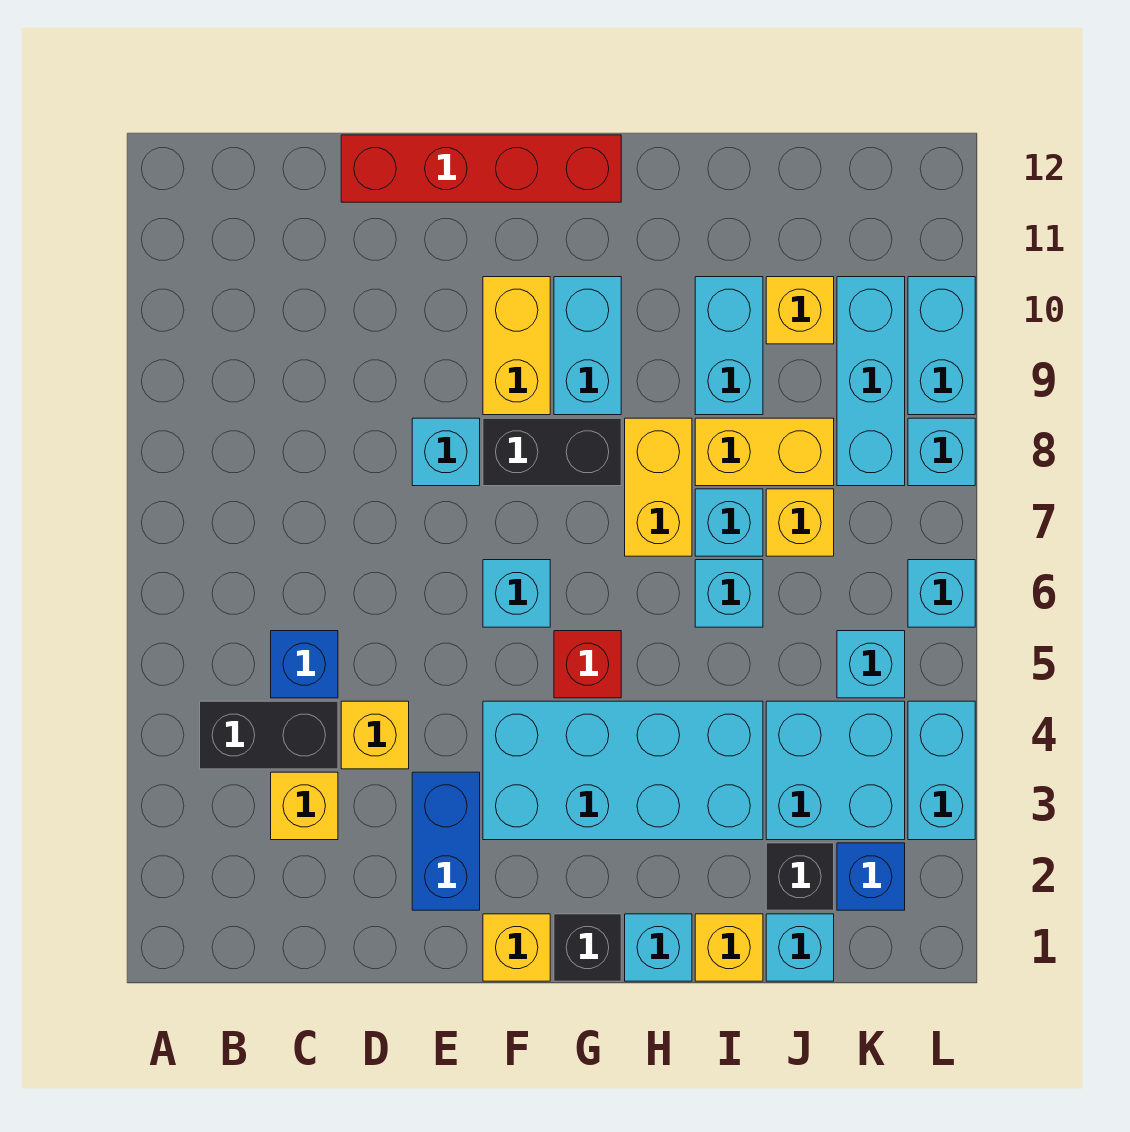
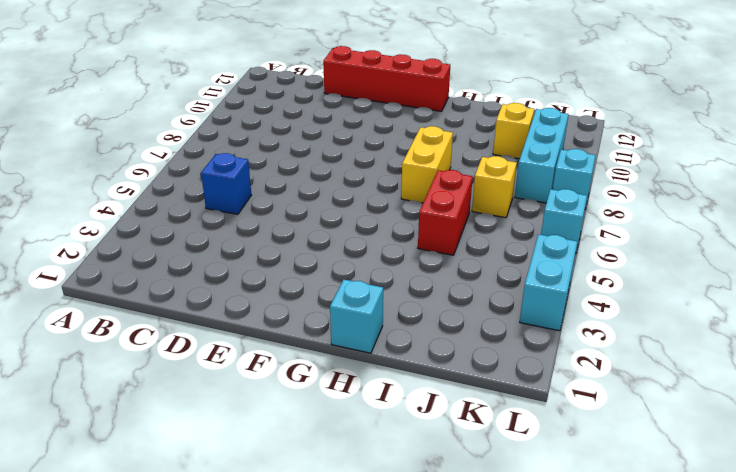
red brick I5:I6 level 1 -> cyan brick I6 level 1
none -> black brick B4:C4 level 1
none -> yellow brick C3 level 1
none -> yellow brick D4 level 1
none -> blue brick E2:E3 level 1

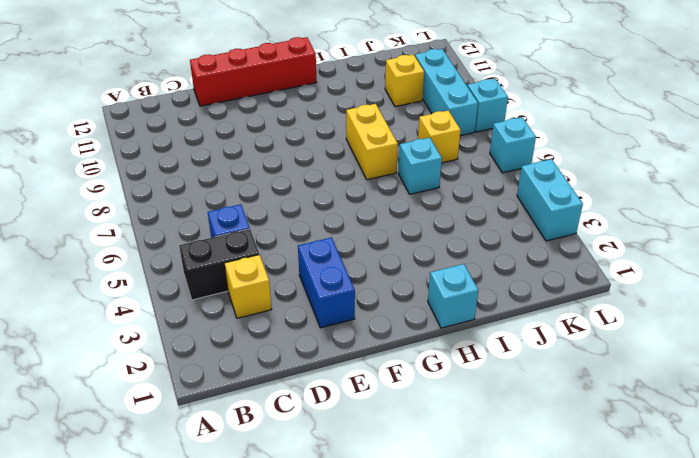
none -> yellow brick D4 level 1
none -> cyan brick E8 level 1
none -> yellow brick F1 level 1
none -> cyan brick F3:I4 level 1

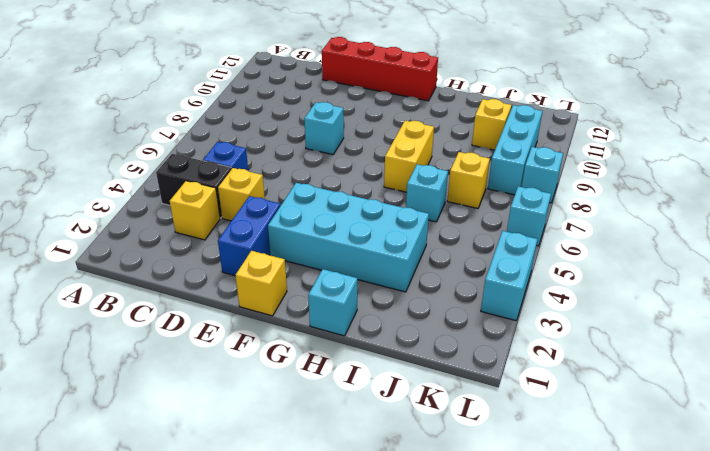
none -> cyan brick F6 level 1
none -> black brick F8:G8 level 1
none -> yellow brick F9:F10 level 1
none -> black brick G1 level 1

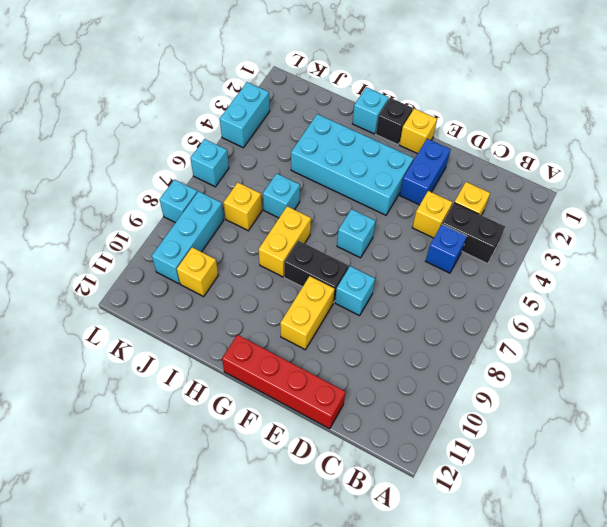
none -> red brick G5 level 1
none -> cyan brick G9:G10 level 1
none -> yellow brick I1 level 1
none -> cyan brick I7 level 1

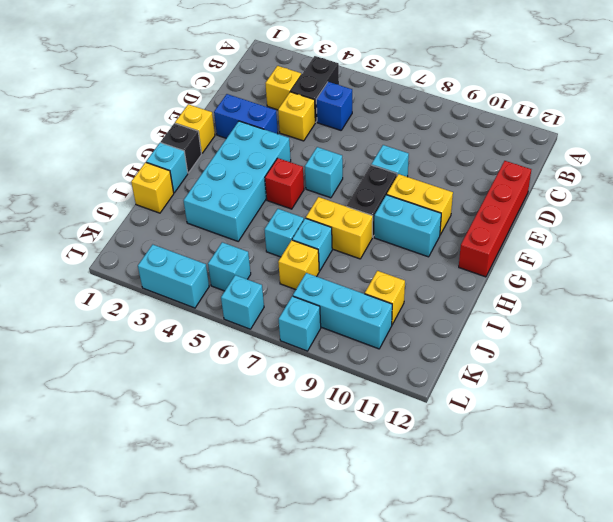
none -> yellow brick I8:J8 level 1
none -> cyan brick I9:I10 level 1
none -> cyan brick J1 level 1
none -> black brick J2 level 1

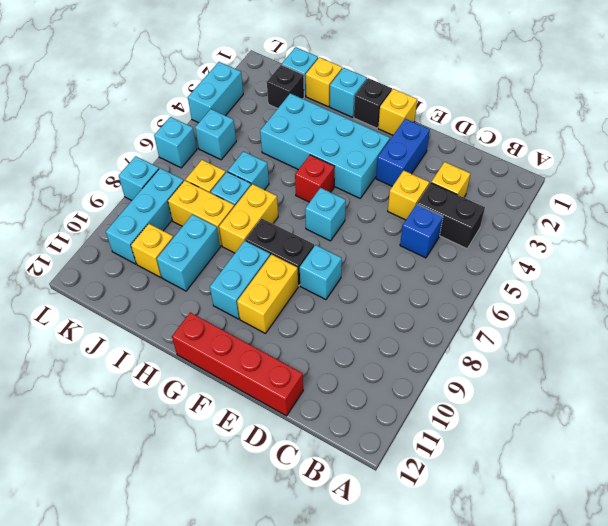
none -> cyan brick J3:K4 level 1
none -> blue brick K2 level 1
none -> cyan brick L9:L10 level 1

